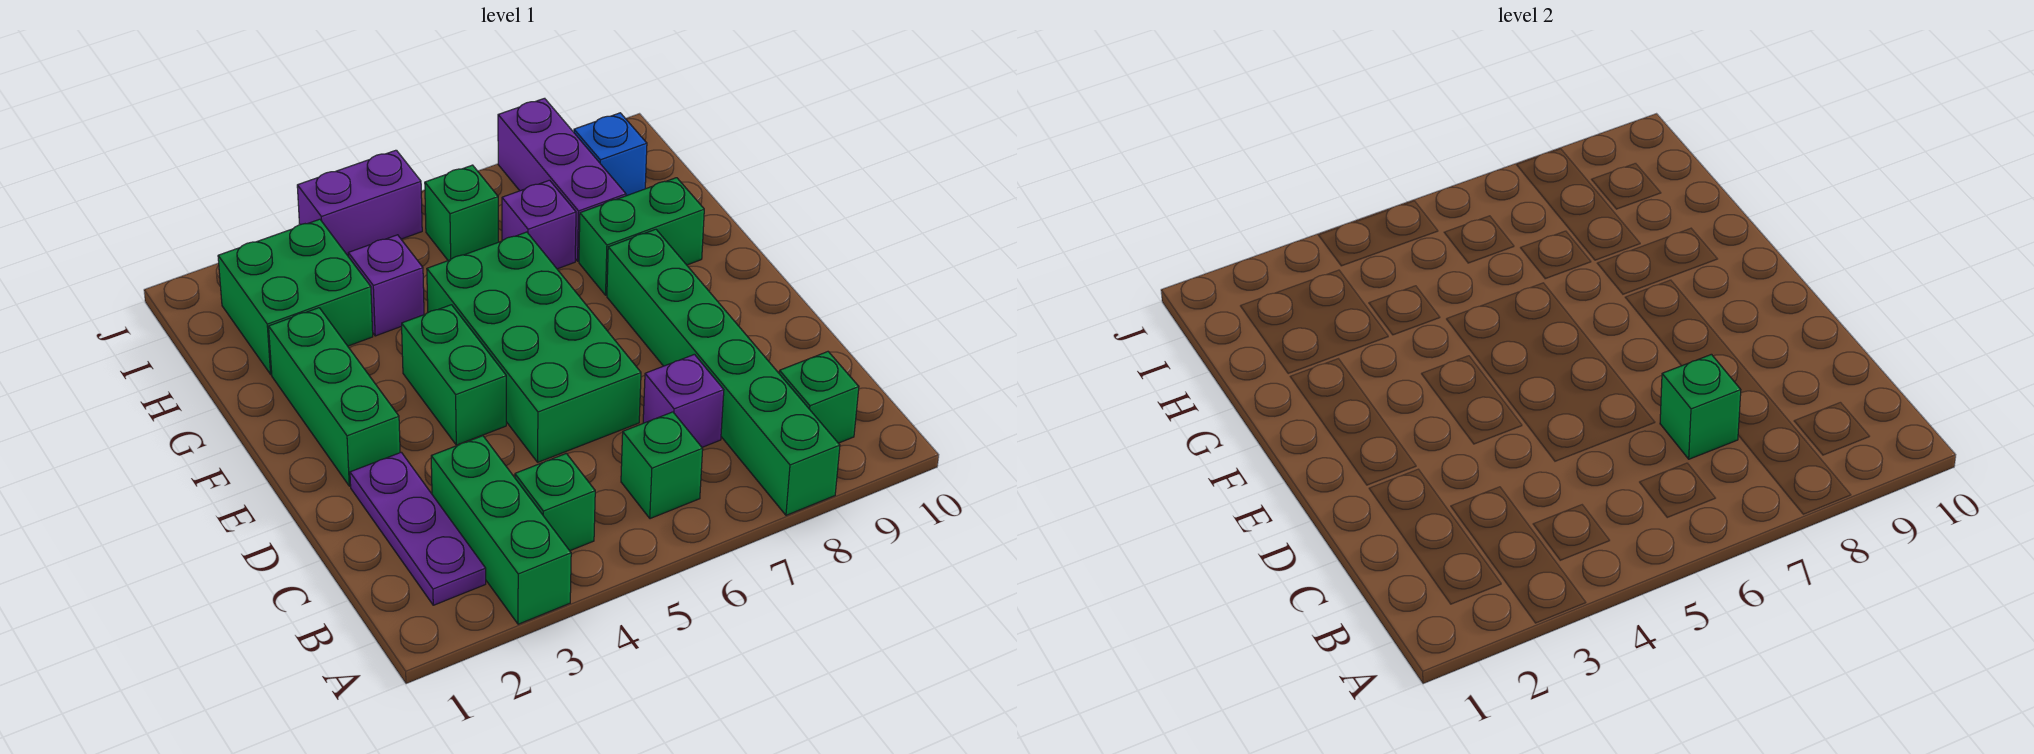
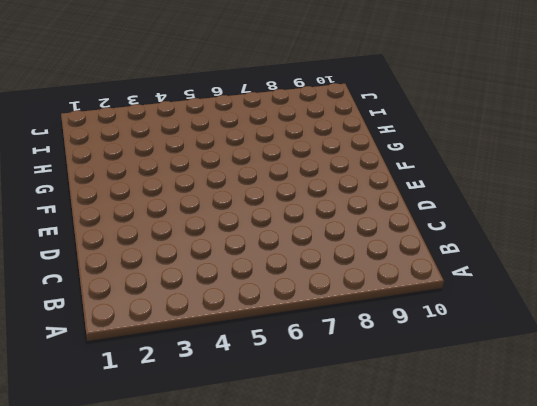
none -> green brick A3:C3 level 1
none -> green brick A8:F8 level 1
none -> purple plate B2:D2 level 1

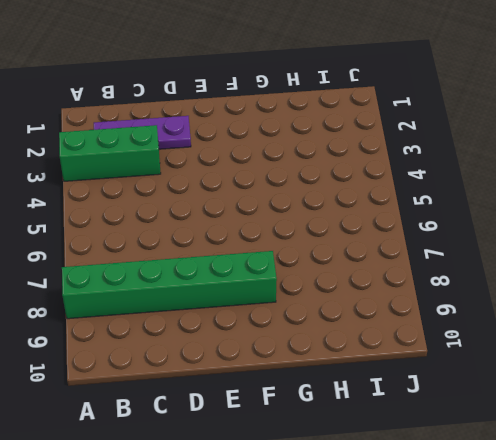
none -> green brick B4 level 1
none -> green brick B6 level 1
none -> green brick B9 level 1

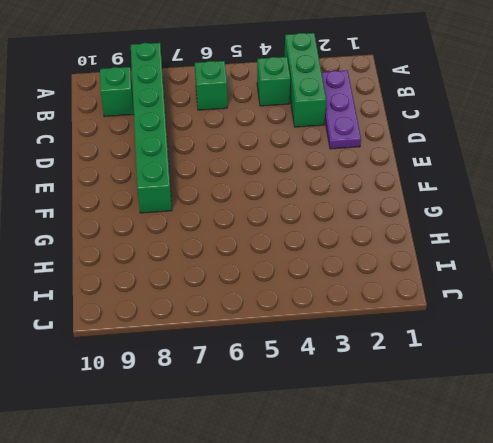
none -> purple brick C7 level 1
none -> green brick D5:G6 level 1
none -> green brick E2:G2 level 1

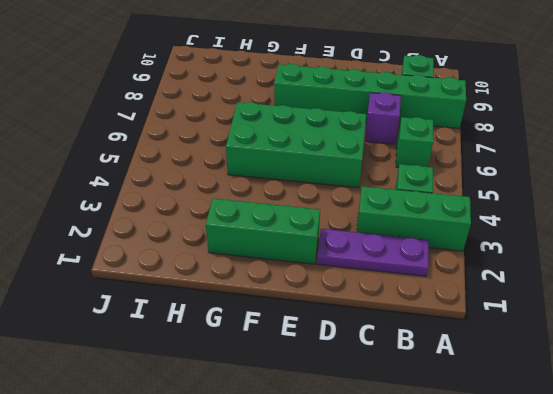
none -> green brick E4:F4 level 1
none -> green brick G8:G9 level 1
none -> green brick H2:I3 level 1

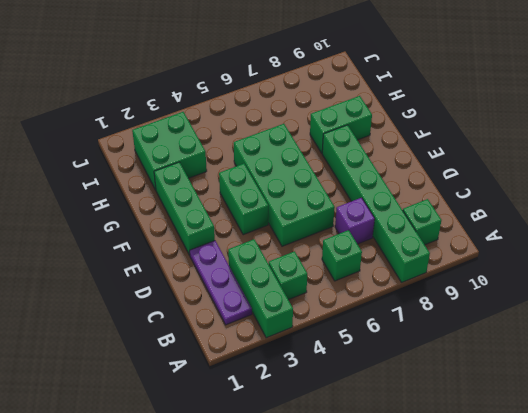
none -> purple brick H4 level 1
none -> purple brick H7 level 1
none -> purple brick H8:J8 level 1

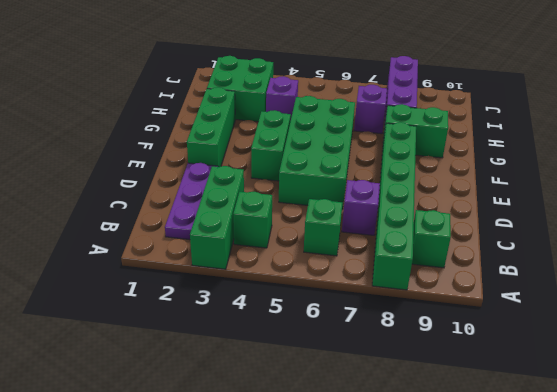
none -> green brick I6 level 1
none -> blue brick I9 level 1
none -> purple brick J4:J5 level 1

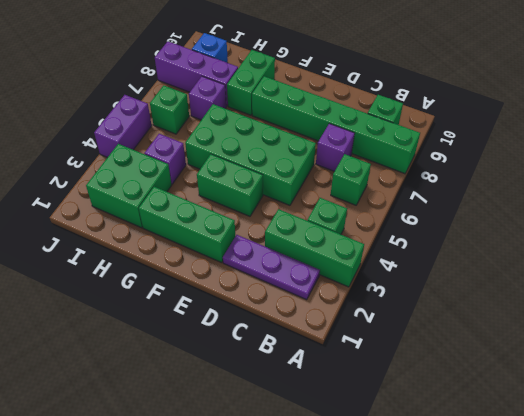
none -> green brick C7 level 2

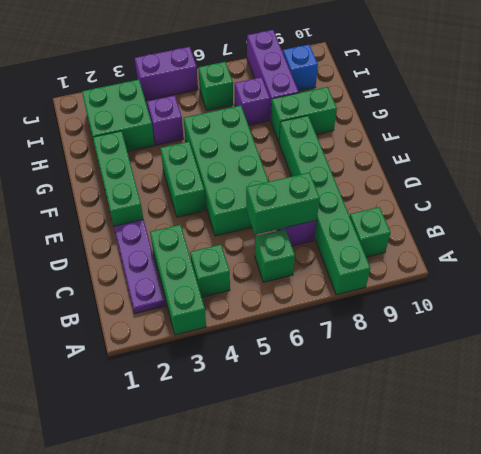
green brick C6:C7 level 2 -> green brick C7 level 2

